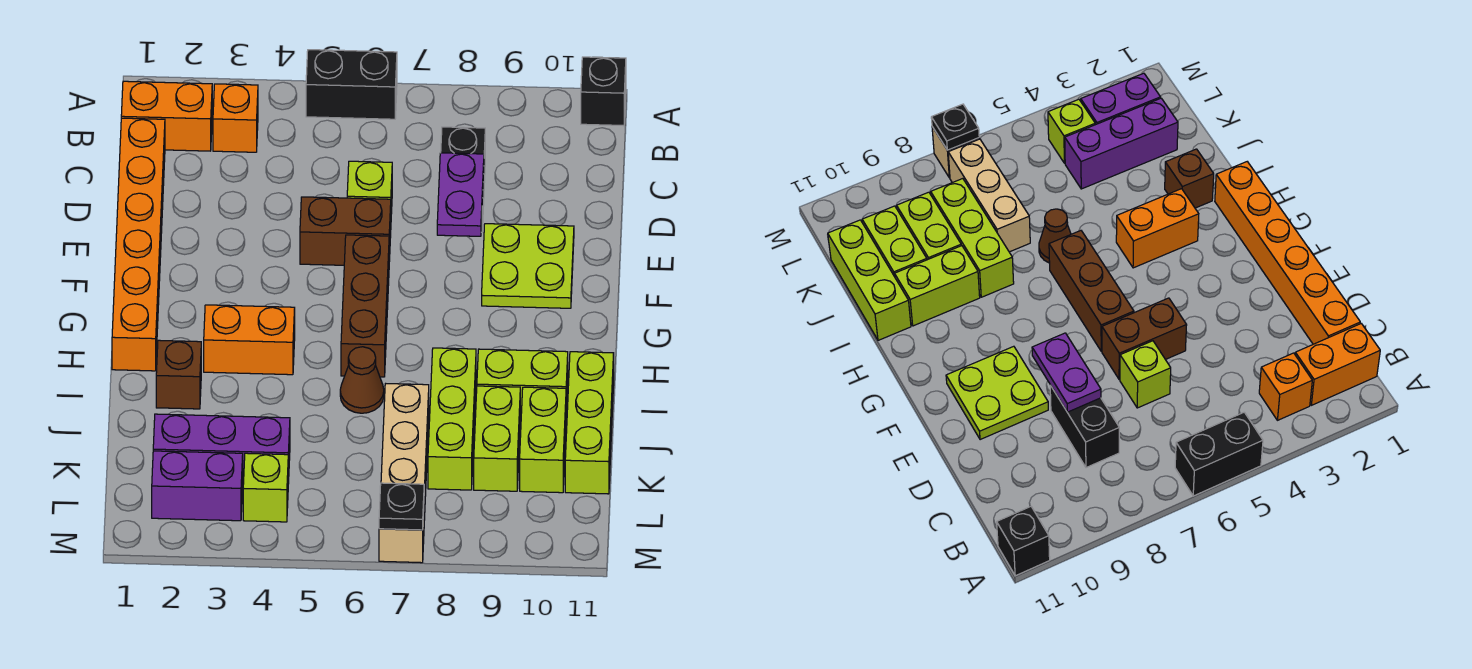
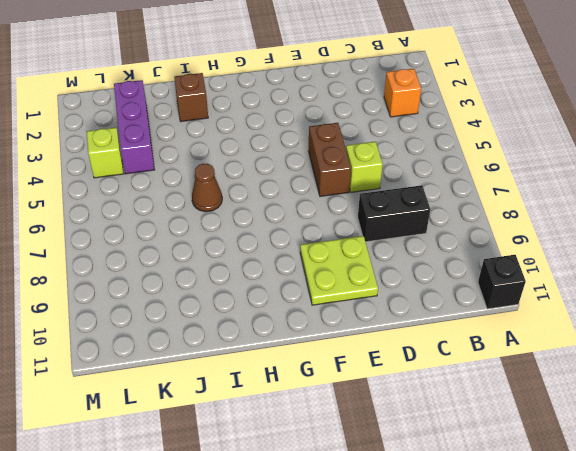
none -> black brick A5:A6 level 1
none -> orange brick B1:B2 level 1
none -> orange brick C1:H1 level 1

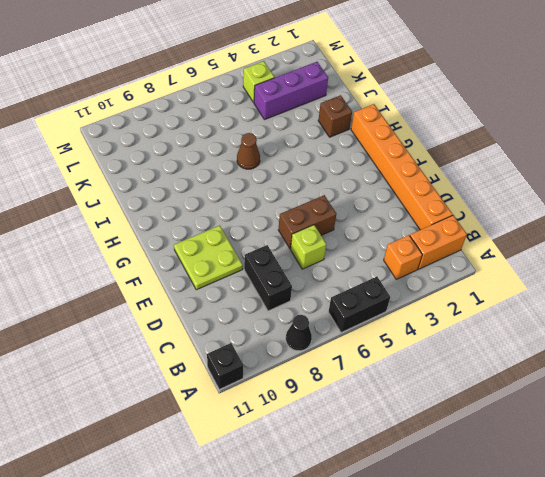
black cone A8 level 1 -> none
none -> brown brick F6:H6 level 1
none -> orange brick H3:H4 level 1
none -> lime brick I8:K8 level 1

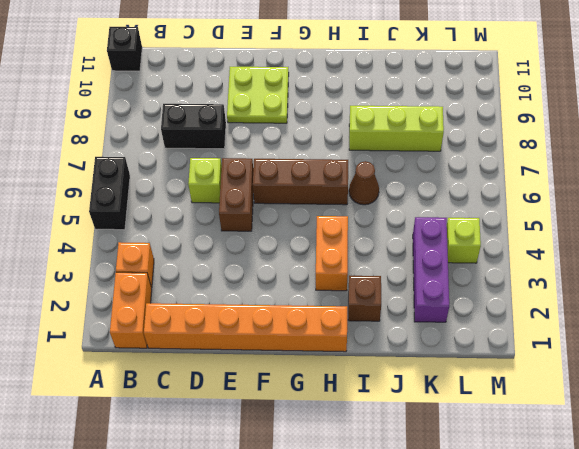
none -> lime brick I9:I10 level 1
none -> lime brick I11:K11 level 1
none -> tan brick J7:L7 level 1

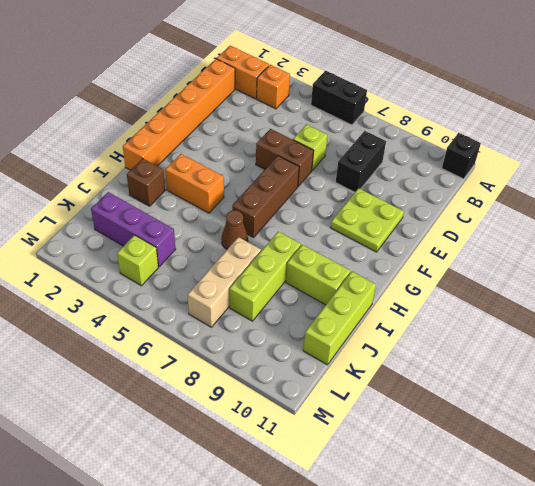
none -> lime brick J9:K9 level 1
none -> lime brick J10:K10 level 1
none -> purple brick L2:L3 level 1

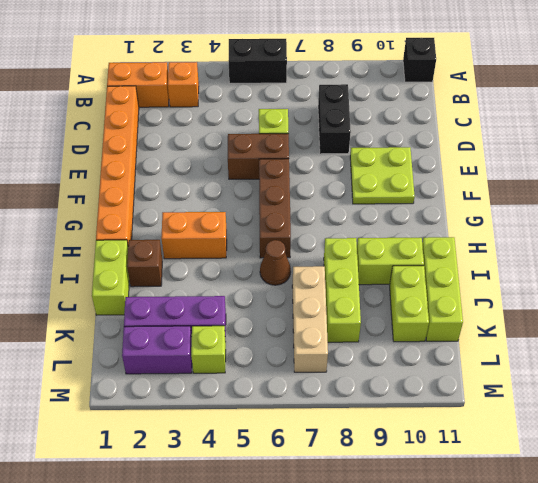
lime brick I1:J1 level 1 -> lime brick J9:K9 level 1
none -> tan brick M7 level 1
none -> purple plate D8:E8 level 2
none -> black plate M7 level 2

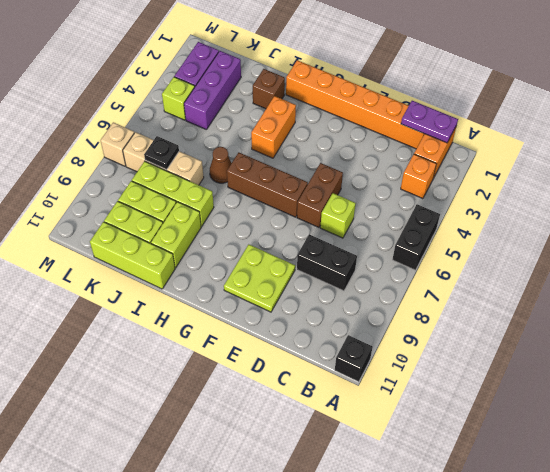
purple plate B1:C1 level 2 -> purple plate D8:E8 level 2
black plate K7 level 2 -> black plate M7 level 2

